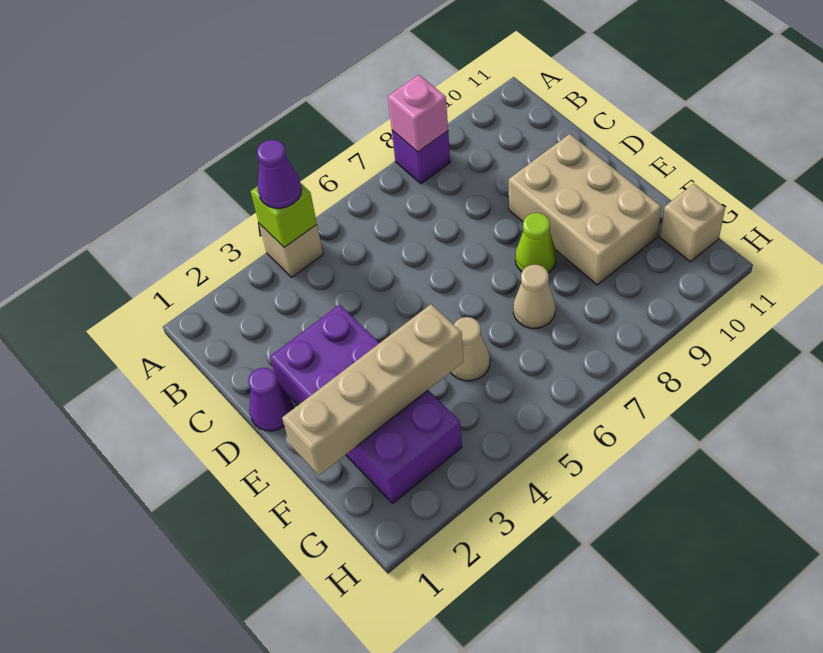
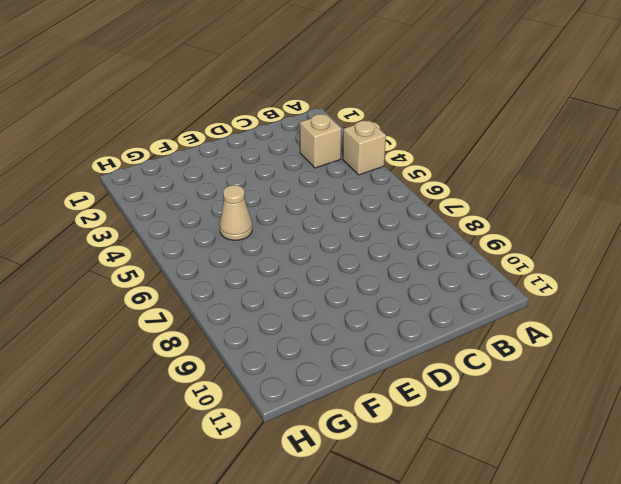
tan brick B3 level 1 -> tan brick G11 level 1
none -> purple brick A8 level 1
none -> purple cone D1 level 1
none -> purple brick D2:G3 level 1

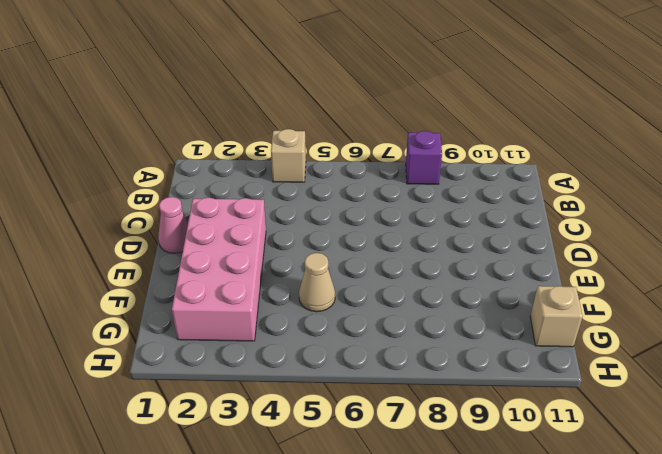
pink cone D1 level 1 -> purple cone D1 level 1
pink brick D2:G3 level 1 -> purple brick D2:G3 level 1
none -> tan brick D9:F10 level 1
none -> lime cone E8 level 1
none -> tan cone F7 level 1

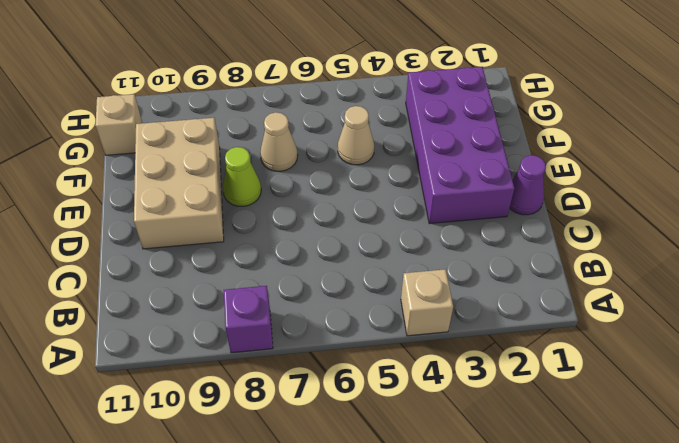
none -> lime brick A4 level 2
none -> pink brick A8 level 2
none -> tan brick F1:F4 level 2

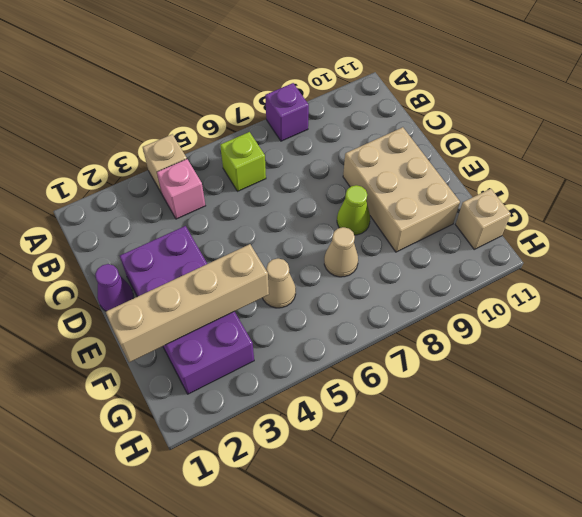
pink brick B4 level 1 -> pink brick A8 level 2
lime brick B6 level 1 -> lime brick A4 level 2
none -> purple cone A4 level 3

